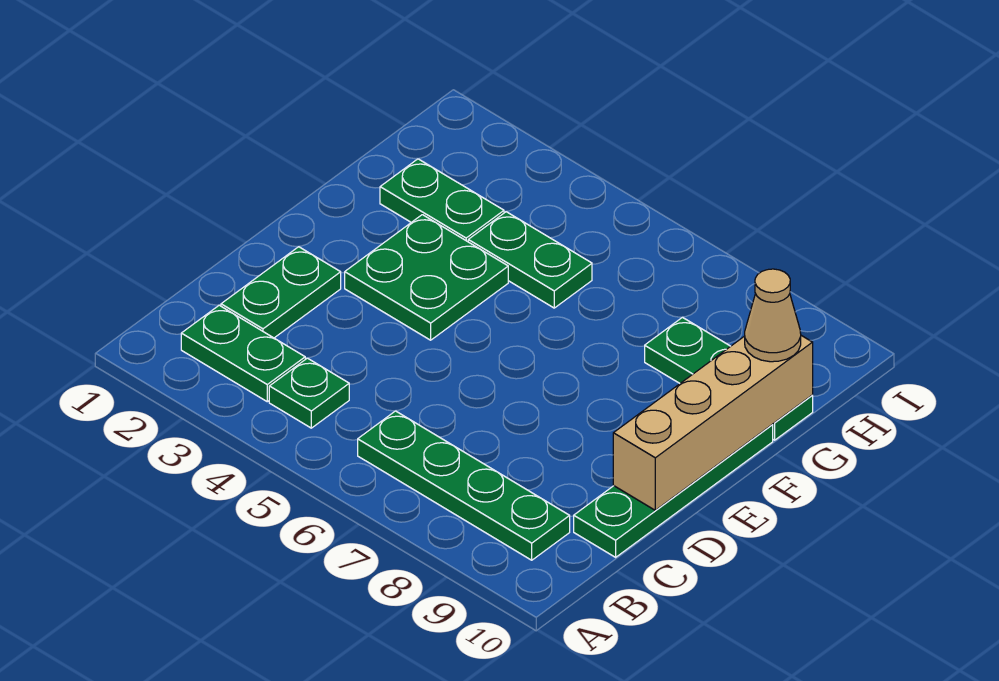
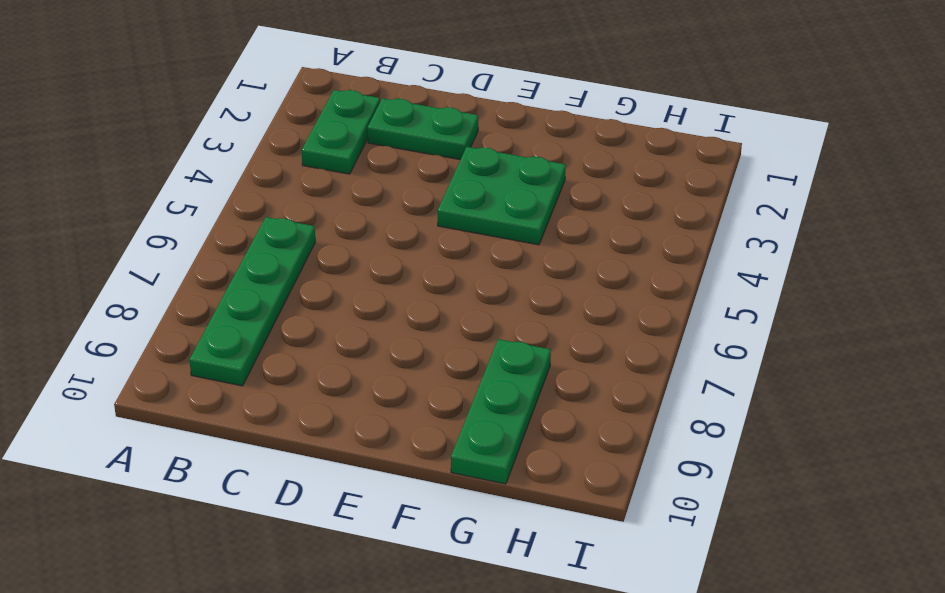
none -> green plate B4 level 1
none -> green plate C10:F10 level 1

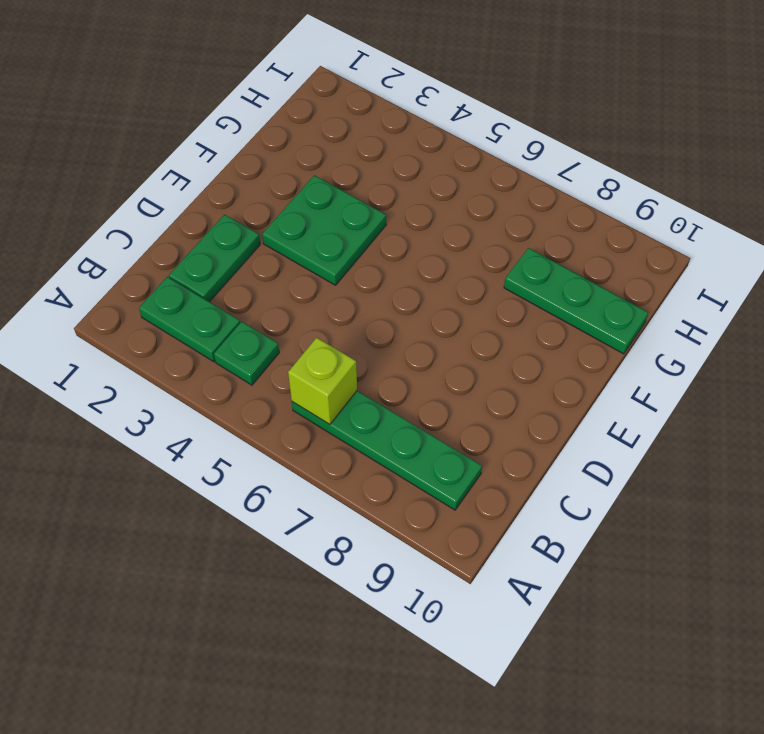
lime brick B6 level 2 -> none
none -> green plate C10:F10 level 1
none -> green plate G2:G3 level 1

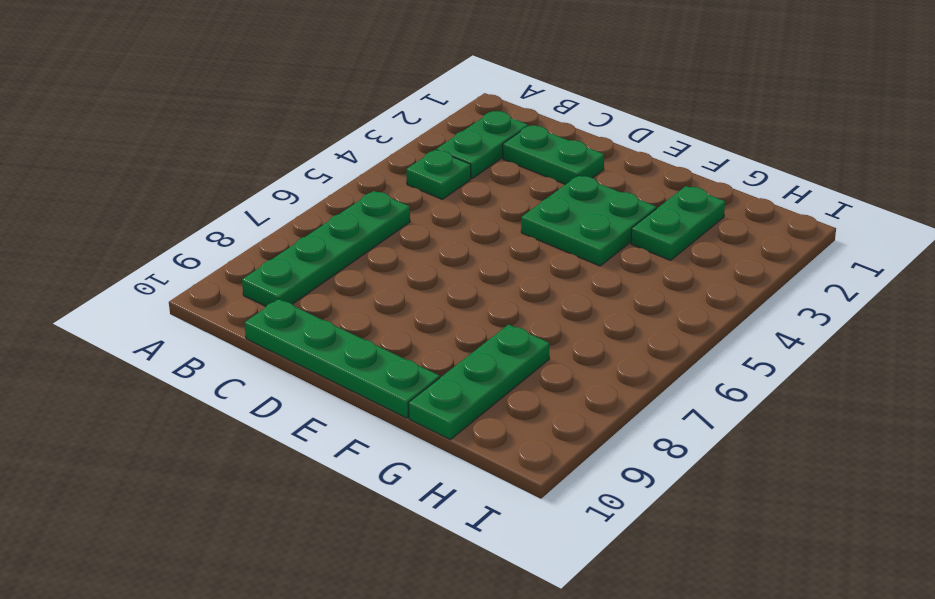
none -> green plate G4:G5 level 1
none -> tan brick D10:G10 level 2

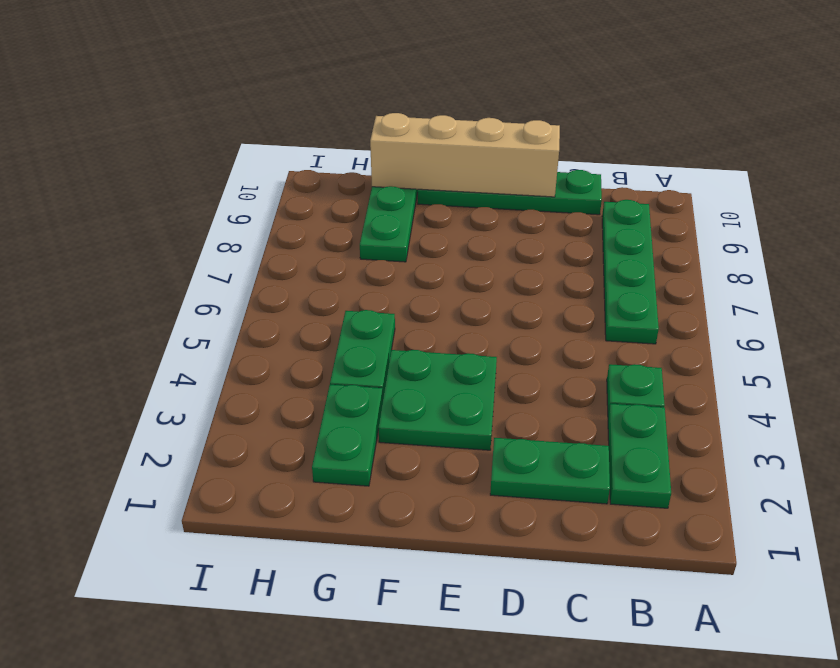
none -> tan cone G10 level 3

